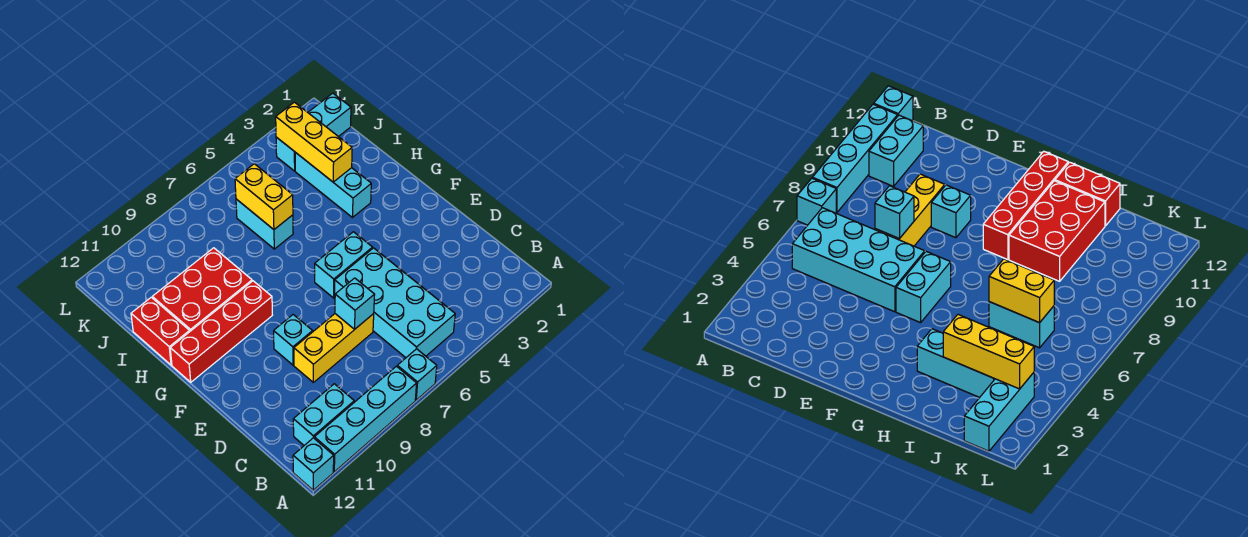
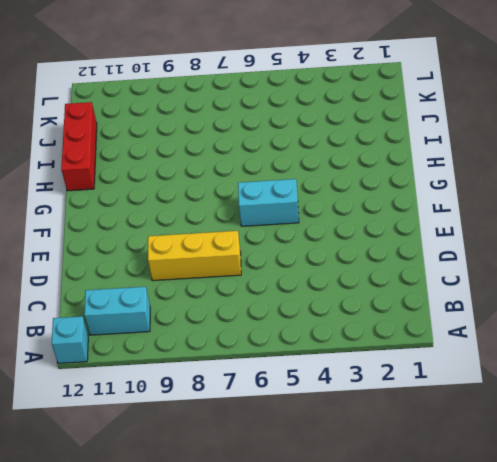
red brick H12:J12 level 1 -> red brick H12:I12 level 1
none -> cyan brick A7 level 1
none -> cyan brick A8:A11 level 1
none -> cyan brick B5:E6 level 1

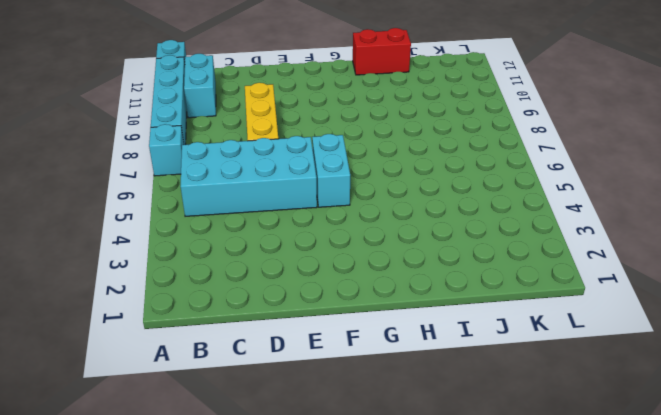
none -> cyan brick E9 level 1
none -> red brick G9:G12 level 1
none -> cyan brick H3:J3 level 1

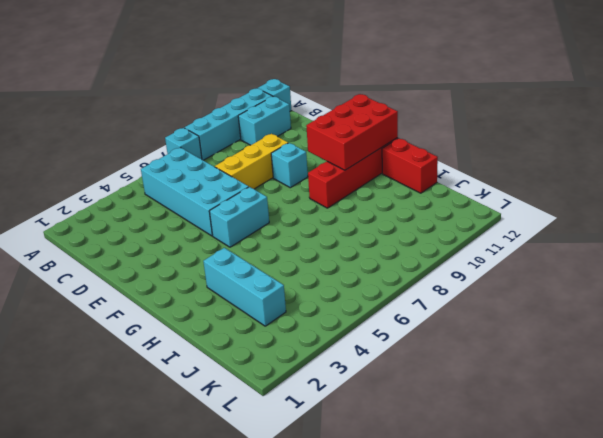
red brick F10:G12 level 2 -> red brick H9:I11 level 1
none -> cyan brick I6:J6 level 1
none -> cyan brick K1:K3 level 1
none -> cyan brick D7 level 2

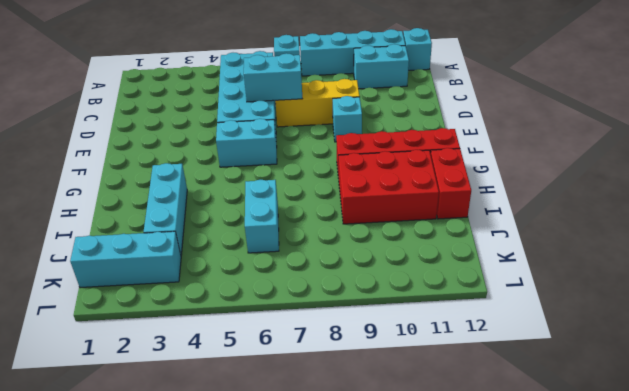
cyan brick D6:D7 level 2 -> cyan brick D7 level 2
none -> yellow brick I3:K3 level 2
none -> yellow brick I6:J6 level 2

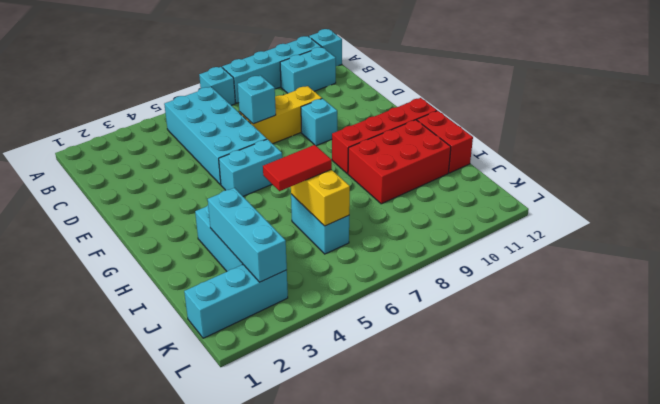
cyan brick I3:K3 level 2 -> yellow brick I3:K3 level 2
red tile I5:I6 level 3 -> none

